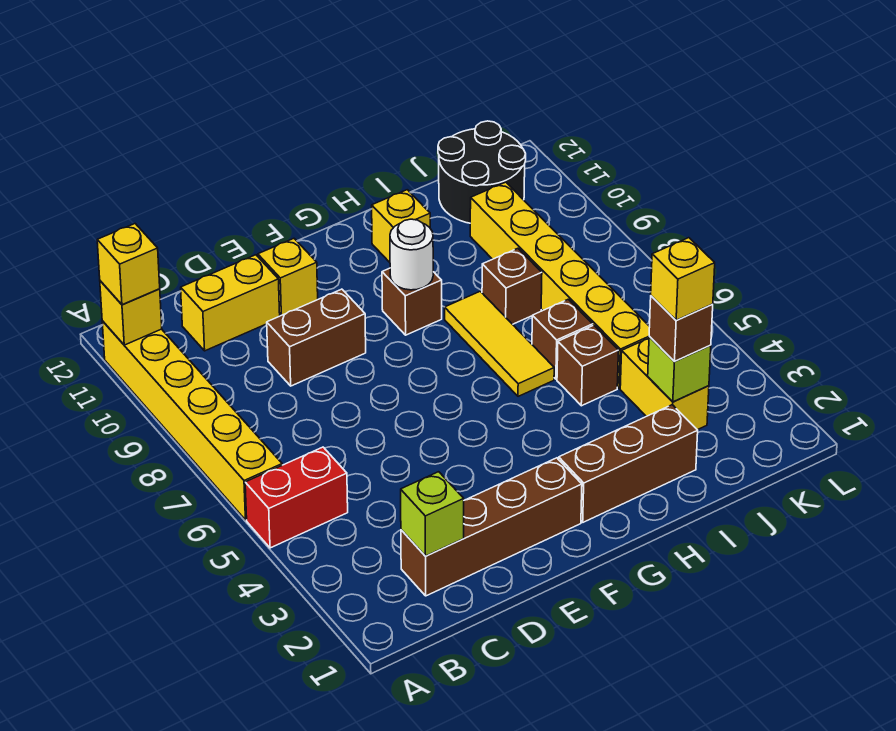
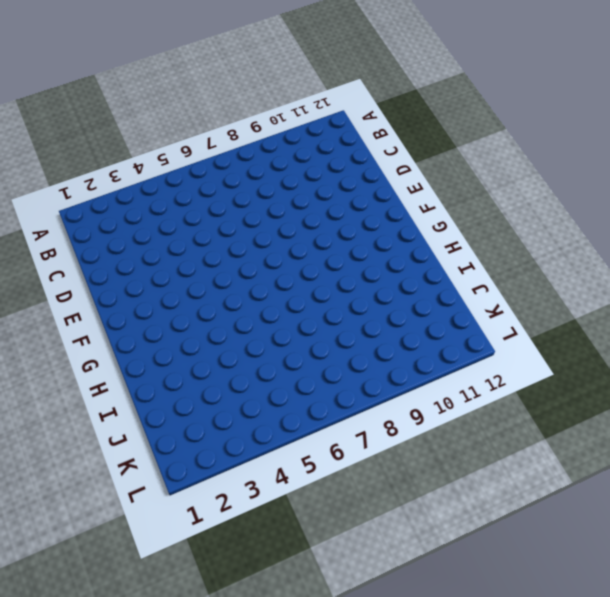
none -> red brick A5:B5 level 1
none -> yellow brick A6:A11 level 1
none -> brown brick C2:F2 level 1

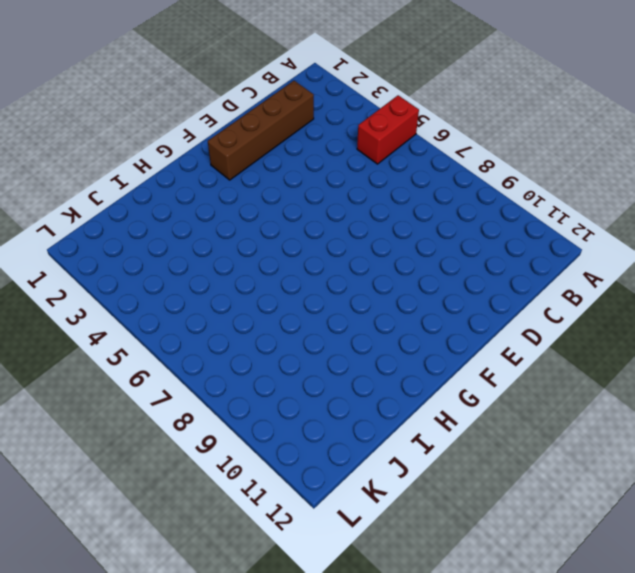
none -> yellow brick A6:A11 level 1
none -> yellow brick C11:D11 level 1
none -> brown brick D9:E9 level 1

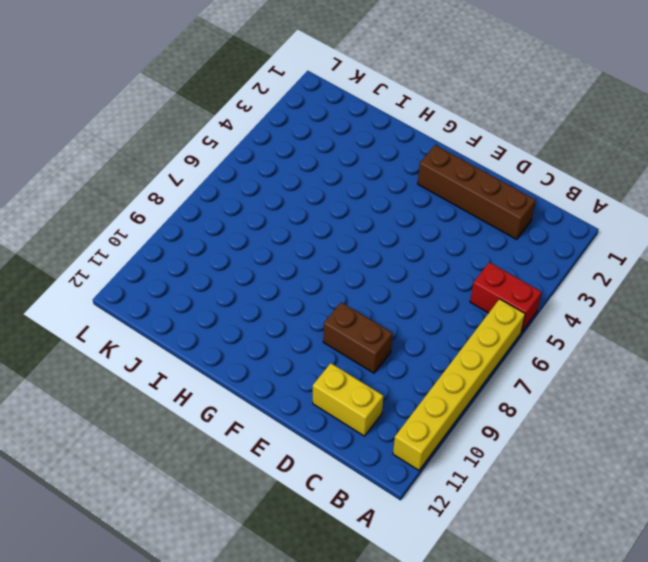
none -> yellow brick E11 level 1
none -> brown brick G2:I2 level 1
none -> brown brick G9 level 1

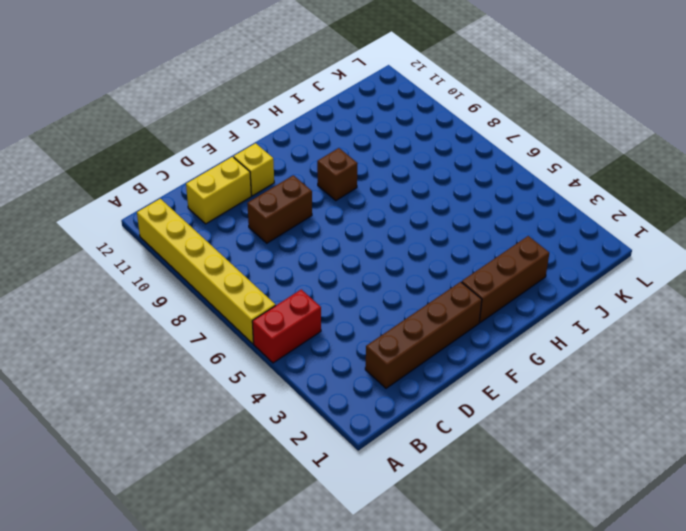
none -> yellow tile H6:H8 level 1
none -> yellow brick H11 level 1
none -> brown brick I5 level 1

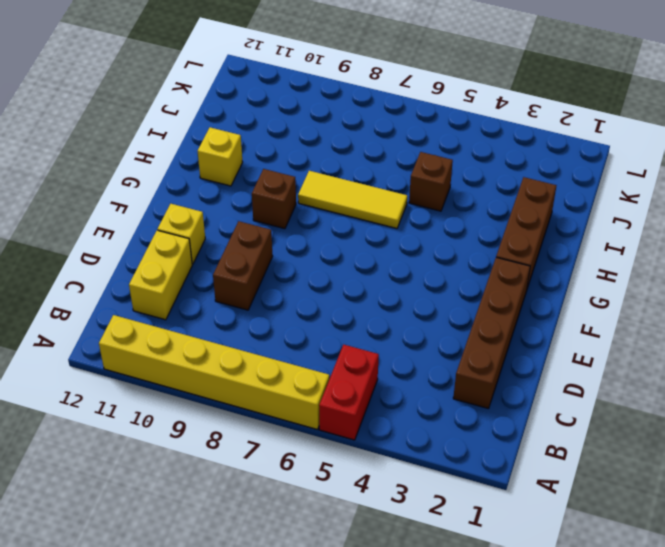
none -> brown brick I6 level 1
none -> brown brick I8 level 1
none -> yellow brick J3:J4 level 1

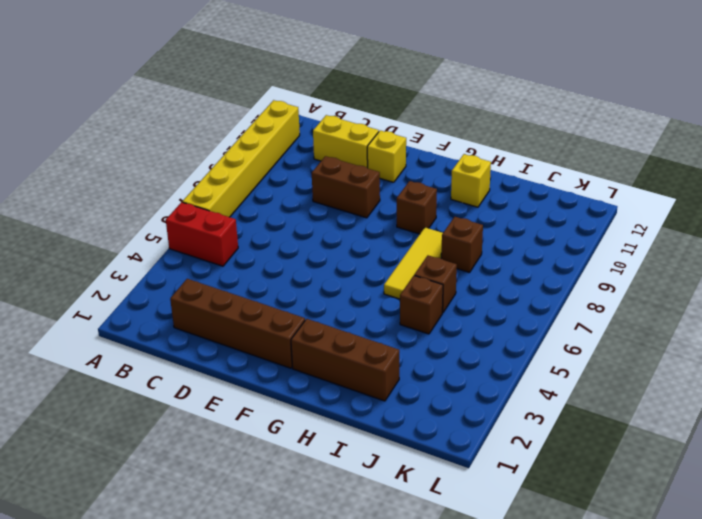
none -> yellow brick J3:J4 level 1
none -> yellow brick J5:J10 level 1
none -> black round brick J11:K12 level 1

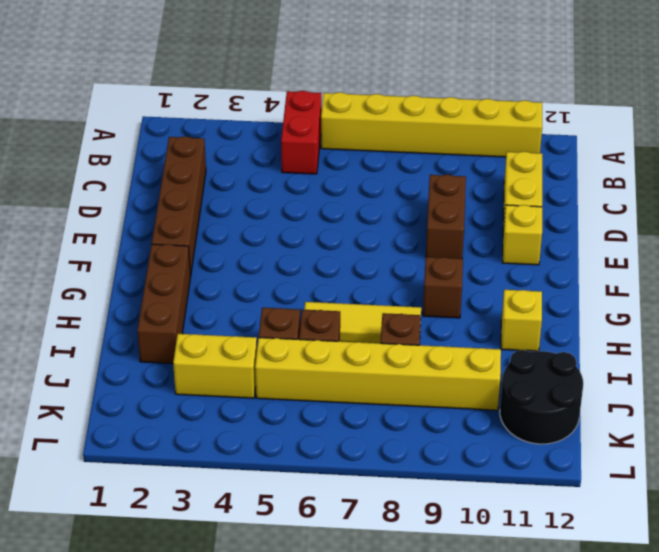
none -> yellow brick A11 level 2
none -> lime brick C2 level 2
none -> white round brick G9 level 2

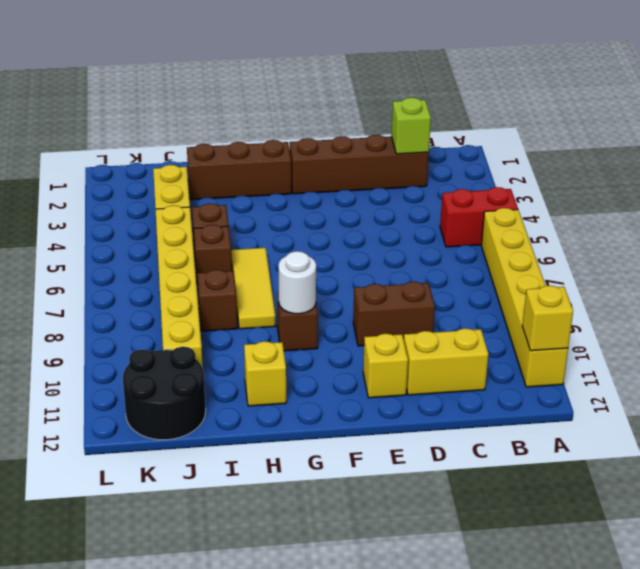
none -> lime brick J3 level 2
none -> yellow brick A11 level 3
none -> brown brick J3 level 3

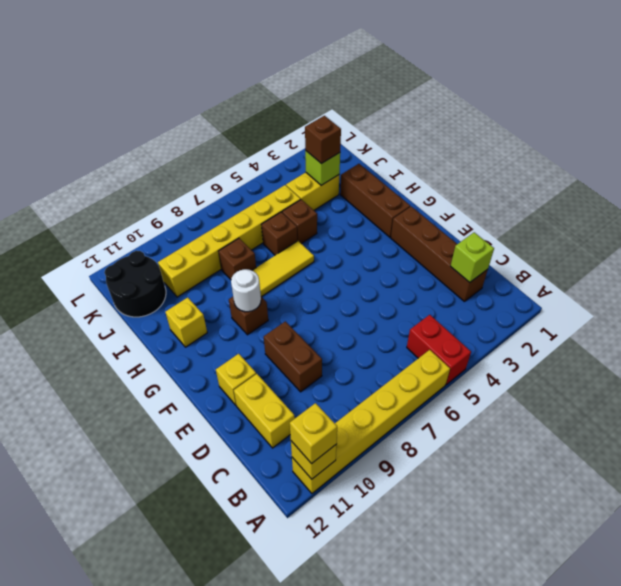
none -> yellow brick J3 level 4

